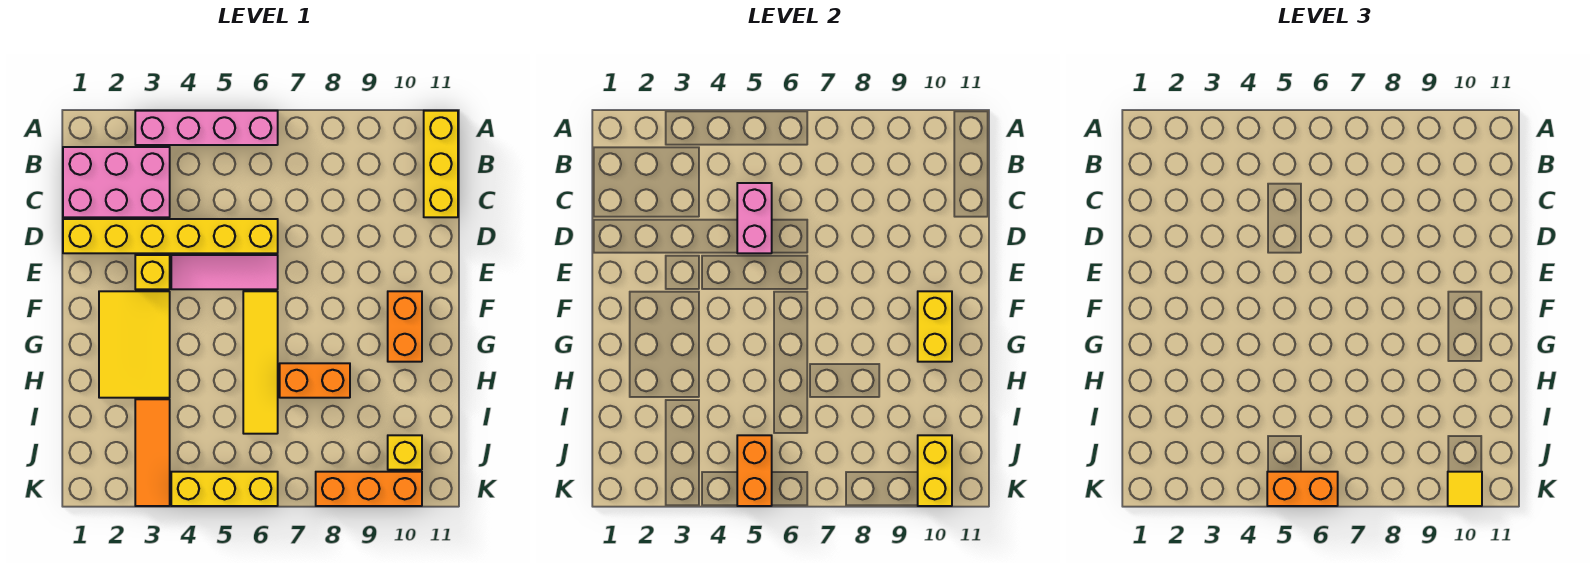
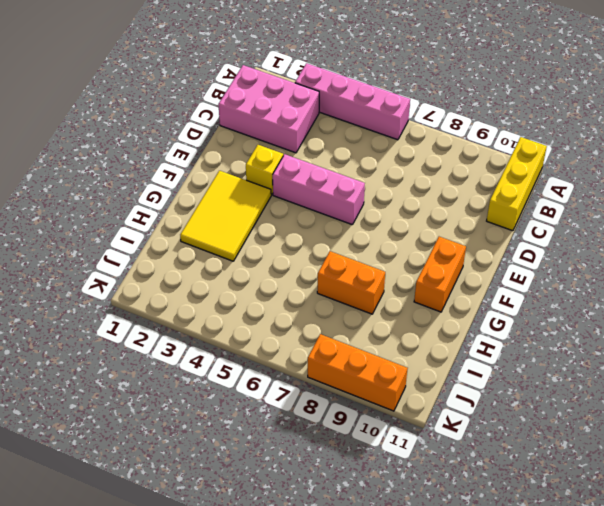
pink brick E4:E6 level 1 -> pink tile E4:E6 level 1
none -> yellow brick D1:D6 level 1
none -> yellow tile F6:I6 level 1
none -> orange tile I3:K3 level 1

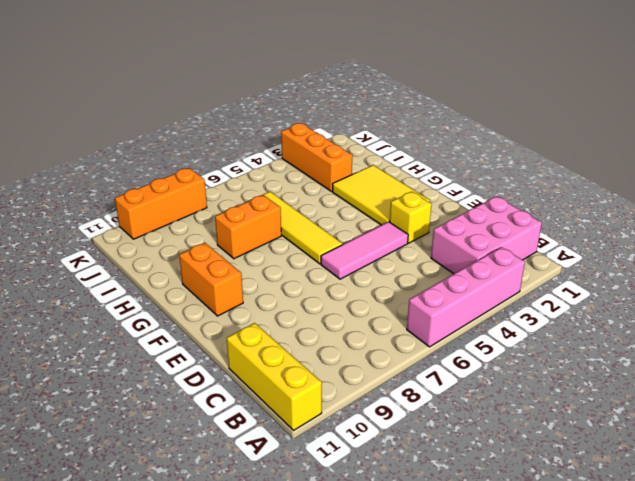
orange brick I3:K3 level 1 -> orange tile I3:K3 level 1
none -> yellow brick D1:D6 level 1
none -> yellow brick J10 level 1
none -> yellow brick K4:K6 level 1

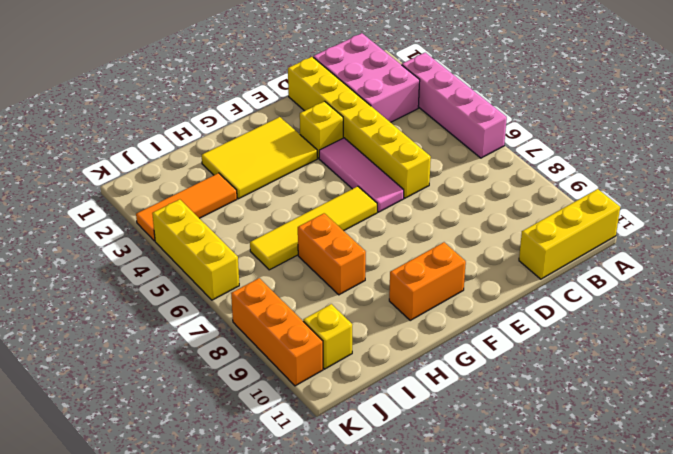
none -> pink brick C5:D5 level 2
none -> yellow brick F10:G10 level 2
none -> orange brick J5:K5 level 2

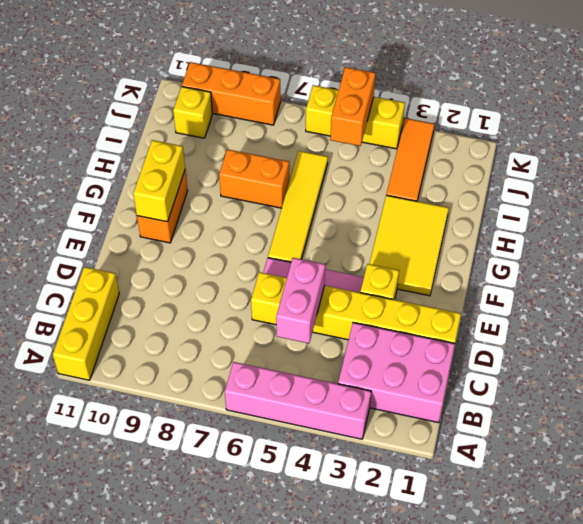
none -> yellow brick J10:K10 level 2
none -> orange brick K5:K6 level 3
none -> yellow tile K10 level 3

